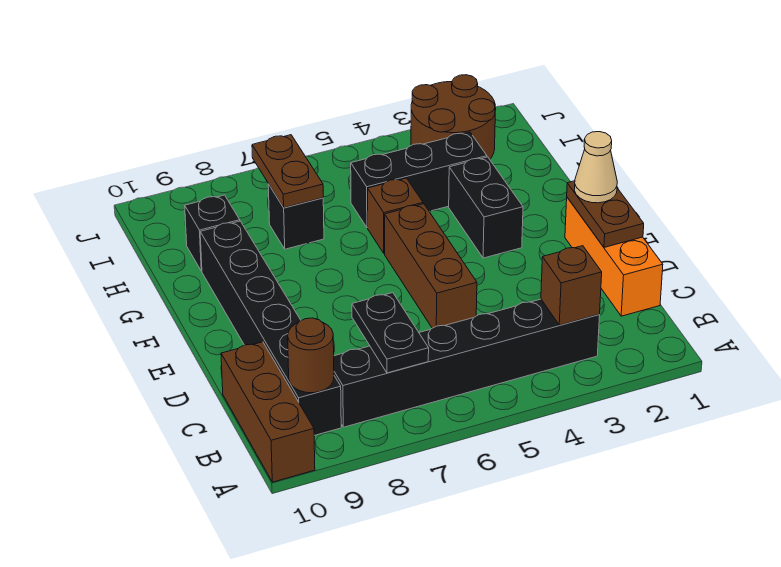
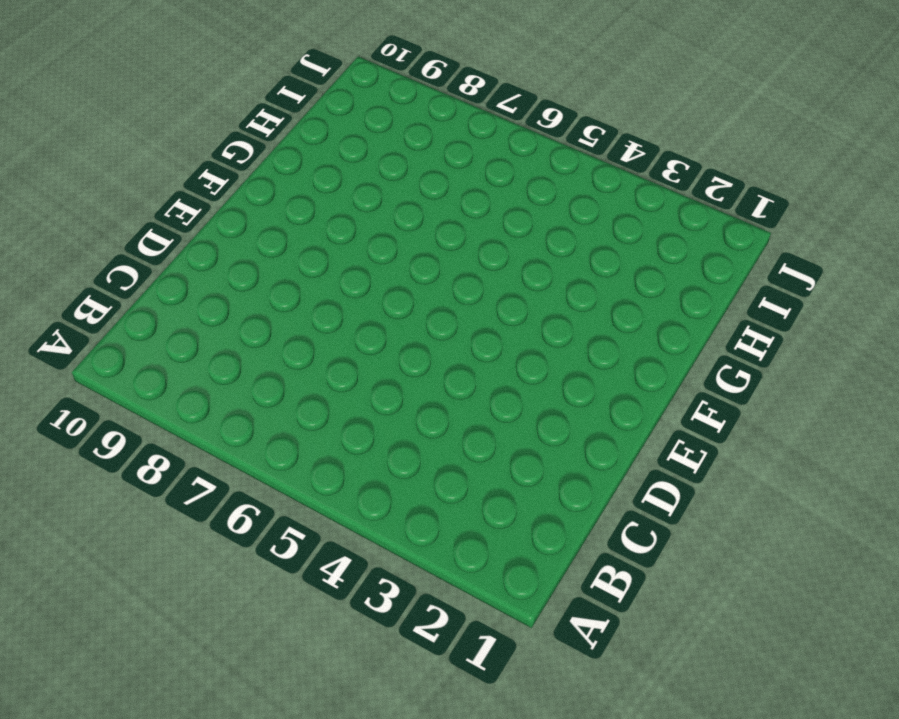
none -> brown brick A10:C10 level 1
none -> black brick B3:B8 level 1
none -> black brick B9:G9 level 1

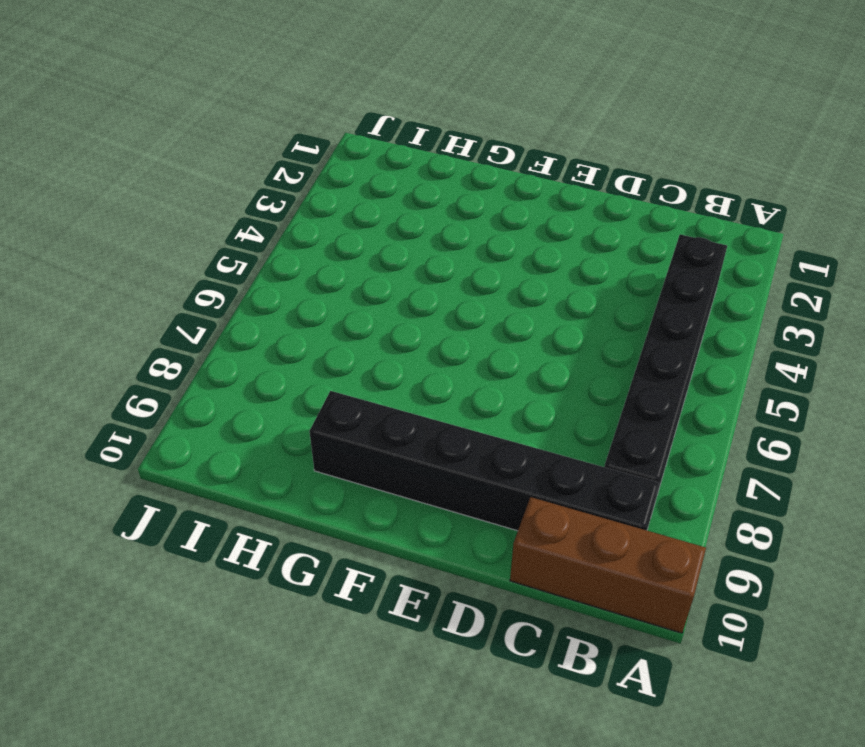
none -> orange brick C1:E1 level 1
none -> brown brick D5:F5 level 1
none -> black brick F3:G3 level 1

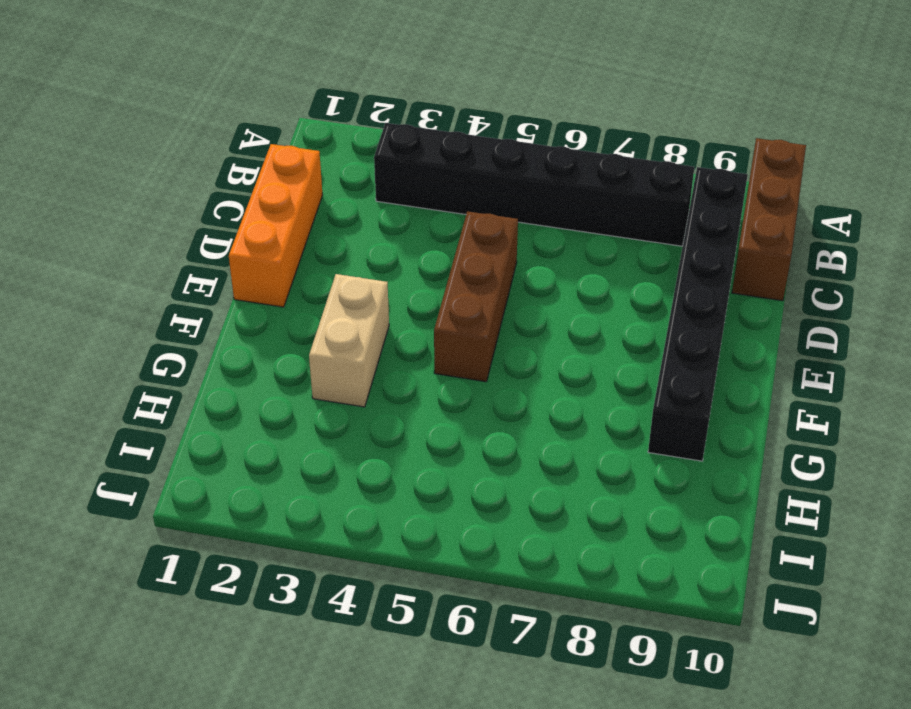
tan brick F3:G3 level 1 -> black brick F3:G3 level 1
none -> brown brick G5 level 1
none -> black brick H3:H5 level 1
none -> black brick H7 level 1

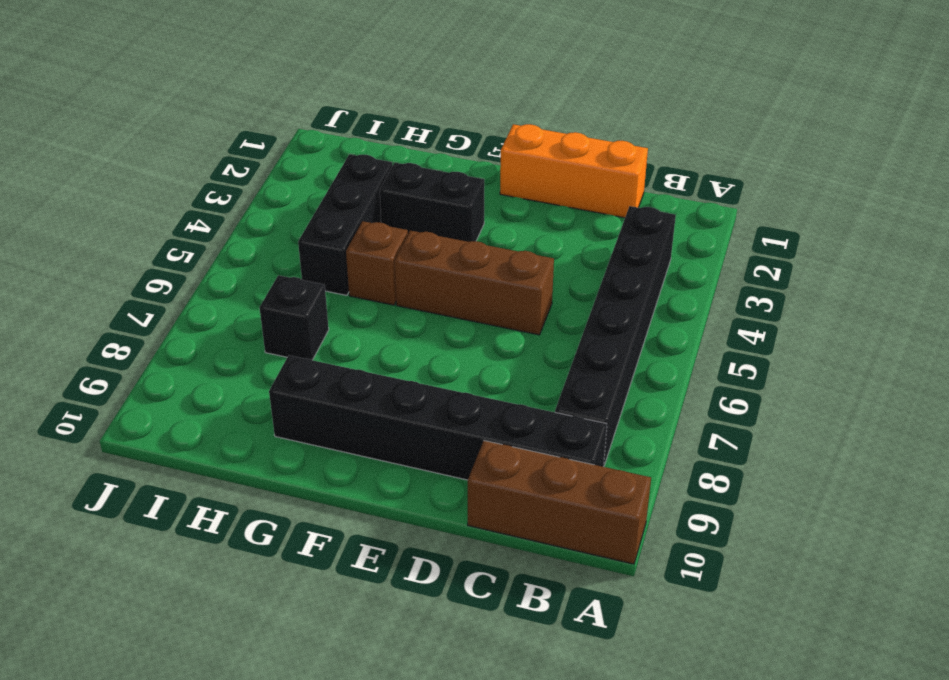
none -> black brick H9 level 1
none -> brown round brick I2:J3 level 1
none -> brown brick B3 level 2

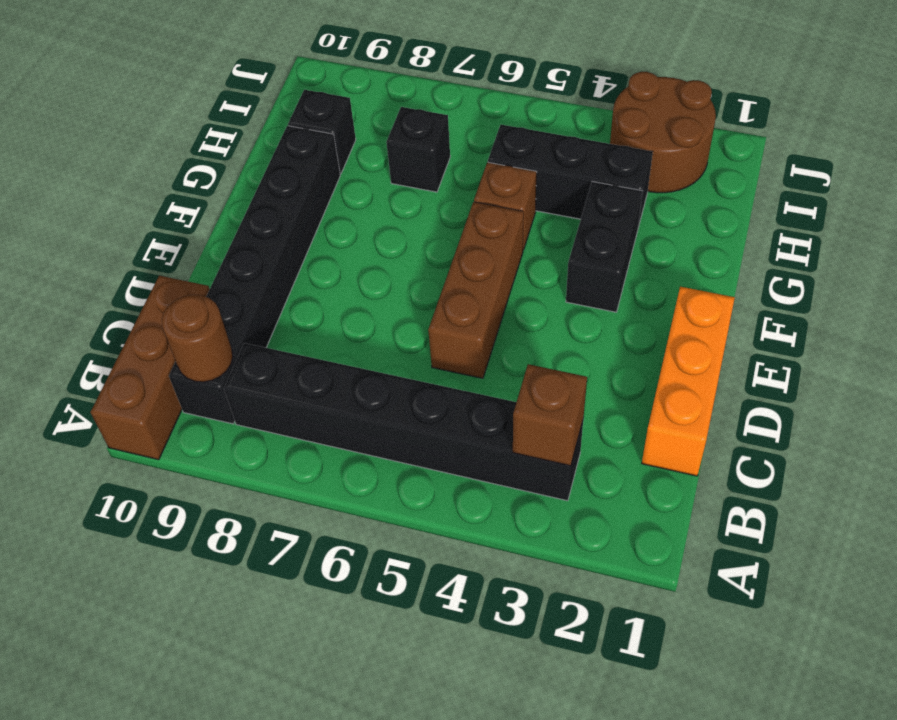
none -> black plate B7:C7 level 2
none -> brown plate D1:E1 level 2
none -> brown plate H7:I7 level 2

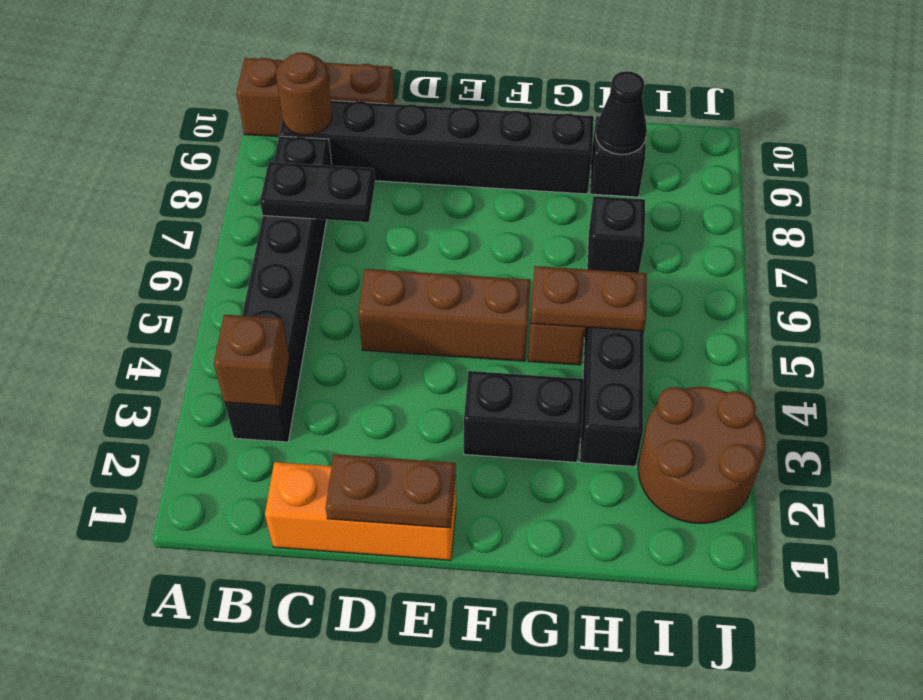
brown plate G5:H5 level 2 -> brown plate H7:I7 level 2
black cone H9 level 2 -> none
none -> tan cone E1 level 3

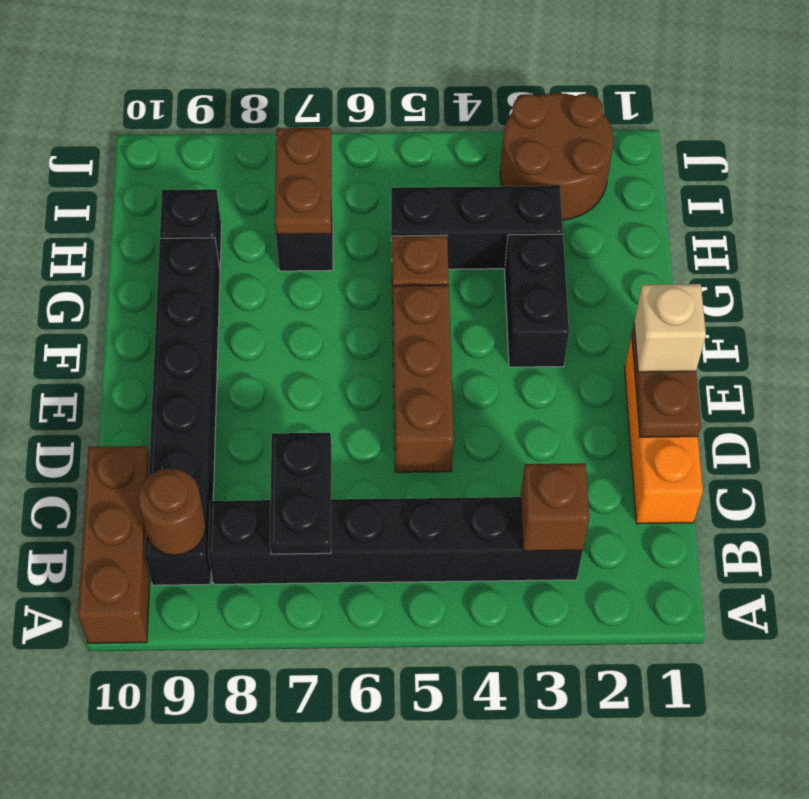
tan brick E1 level 3 -> tan cone E1 level 3

